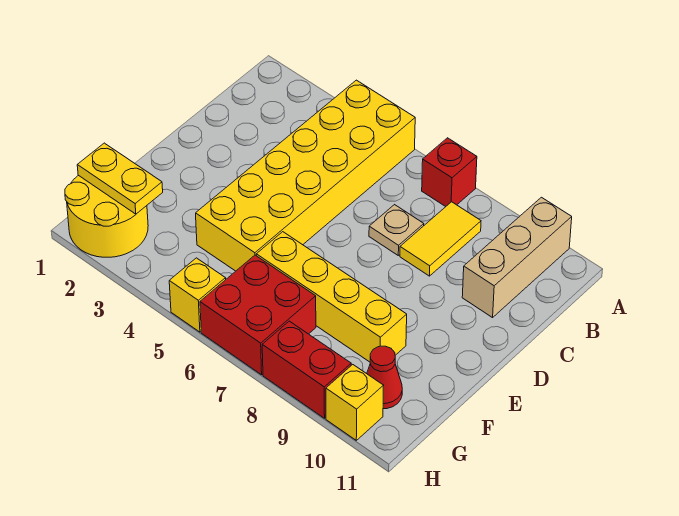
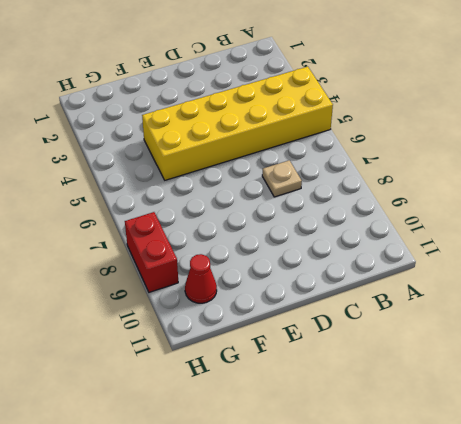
none -> red brick A7 level 1
none -> tan brick A10:C10 level 1
none -> yellow tile B8:C8 level 1

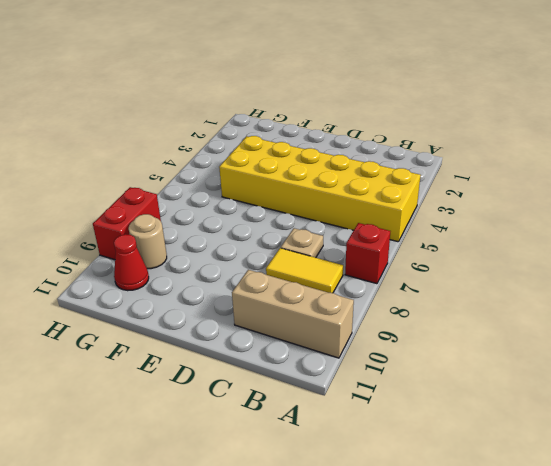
tan round brick G9 level 1 -> none
none -> yellow brick F6:F9 level 1
none -> yellow round brick G1:H2 level 1
none -> red brick G6:H7 level 1

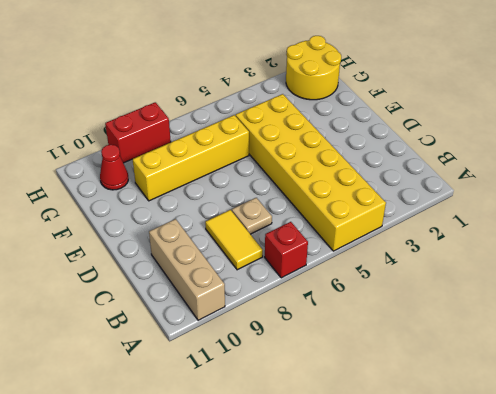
none -> red brick G6:H7 level 1
none -> yellow brick H5 level 1
none -> yellow brick H10 level 1

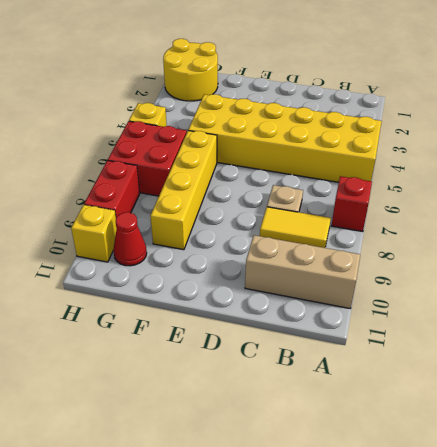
none -> yellow plate G1:G2 level 2

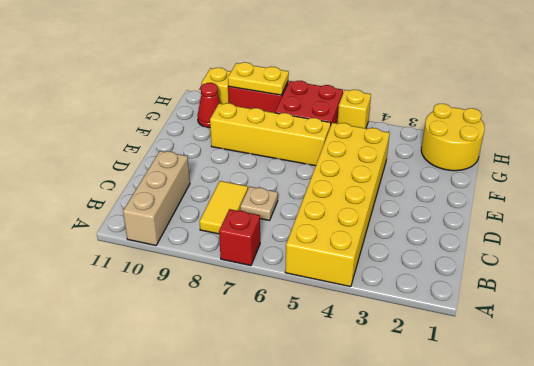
yellow plate H8:H9 level 2 -> yellow plate G1:G2 level 2

